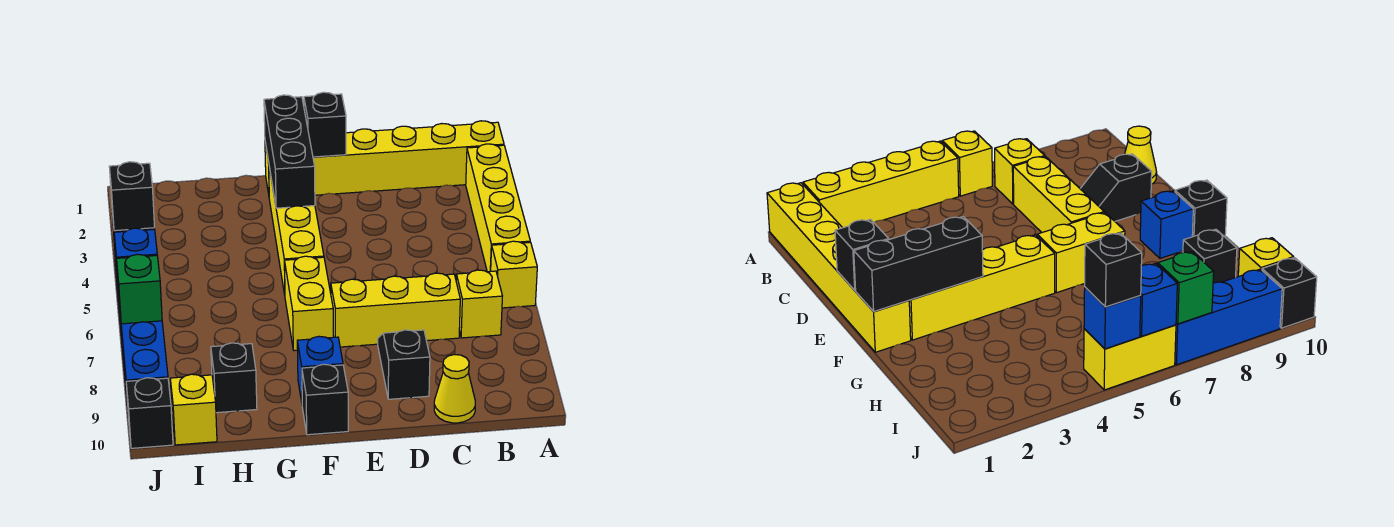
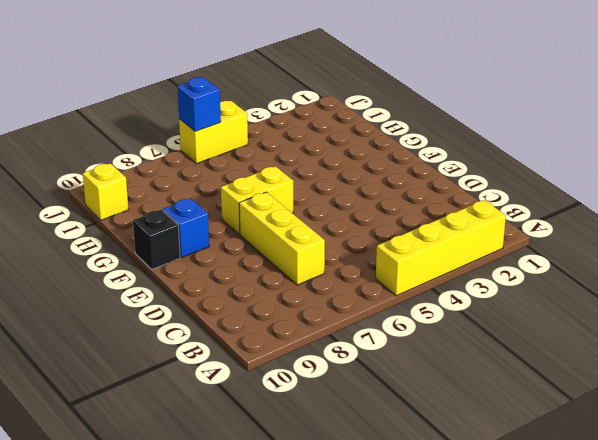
none -> yellow brick A1:F1 level 1
none -> yellow brick A6 level 1
none -> yellow brick B7 level 1

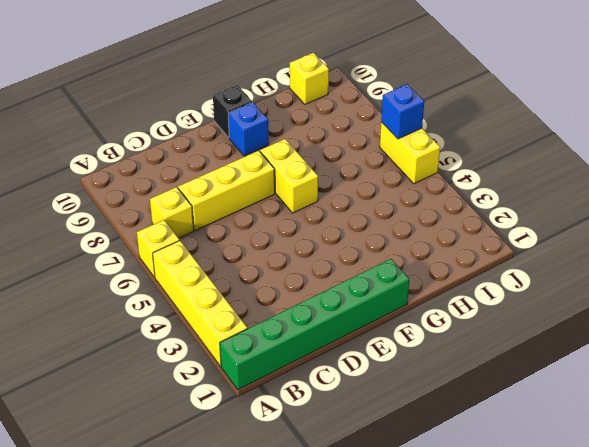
green brick A1:F1 level 1 -> yellow brick A1:F1 level 1
none -> yellow cone C10 level 1
none -> black slope D8:D9 level 1 top 9
none -> yellow brick F2:F5 level 1

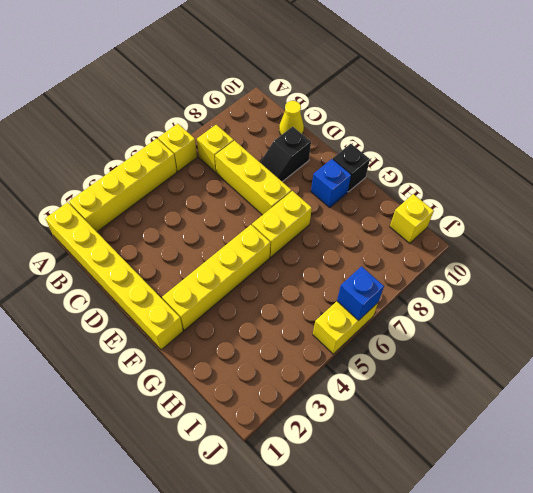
none -> black brick H9 level 1
none -> blue brick J7:J9 level 1
none -> black brick J10 level 1

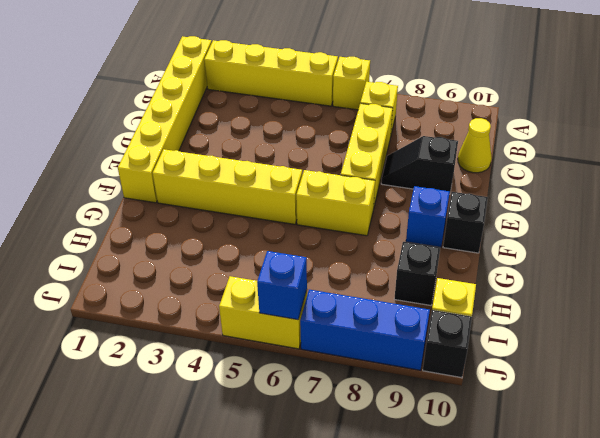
none -> black brick E1 level 2
none -> black brick F1:F3 level 2
none -> blue brick J5 level 2

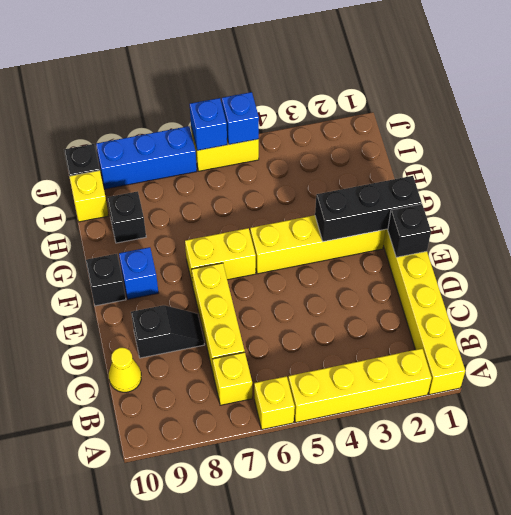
none -> green brick J7 level 2
none -> black brick J5 level 3

